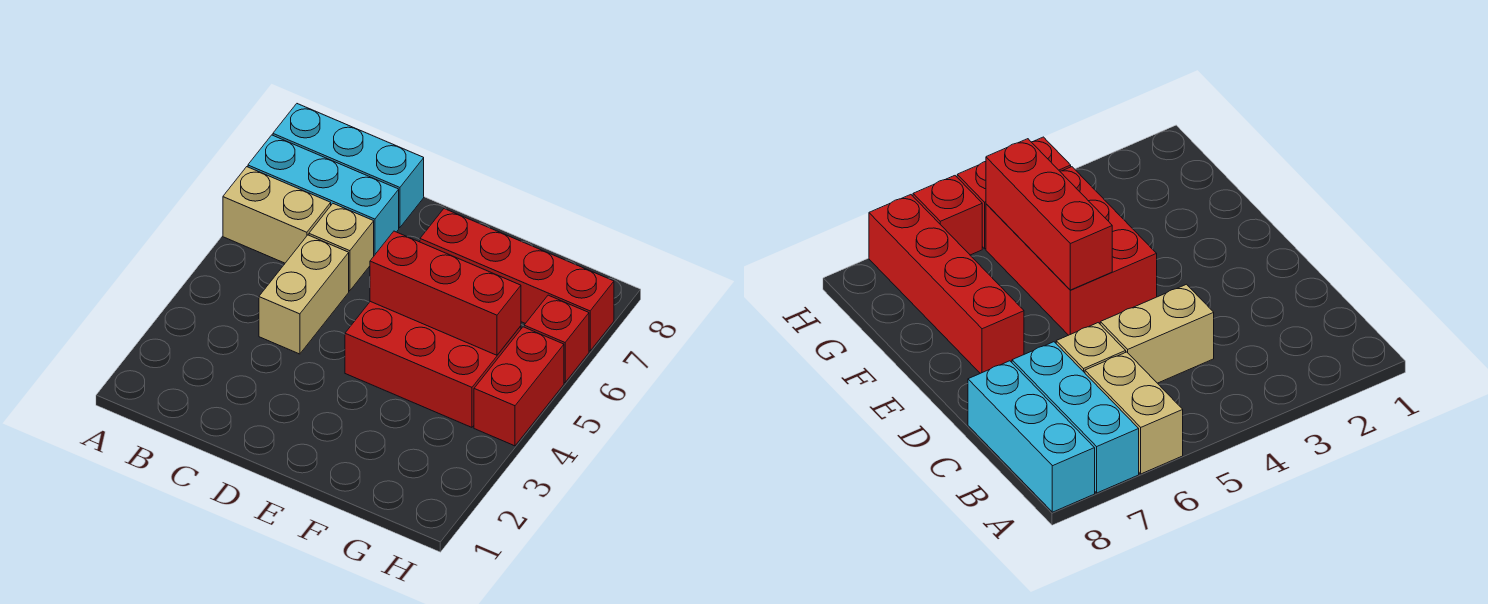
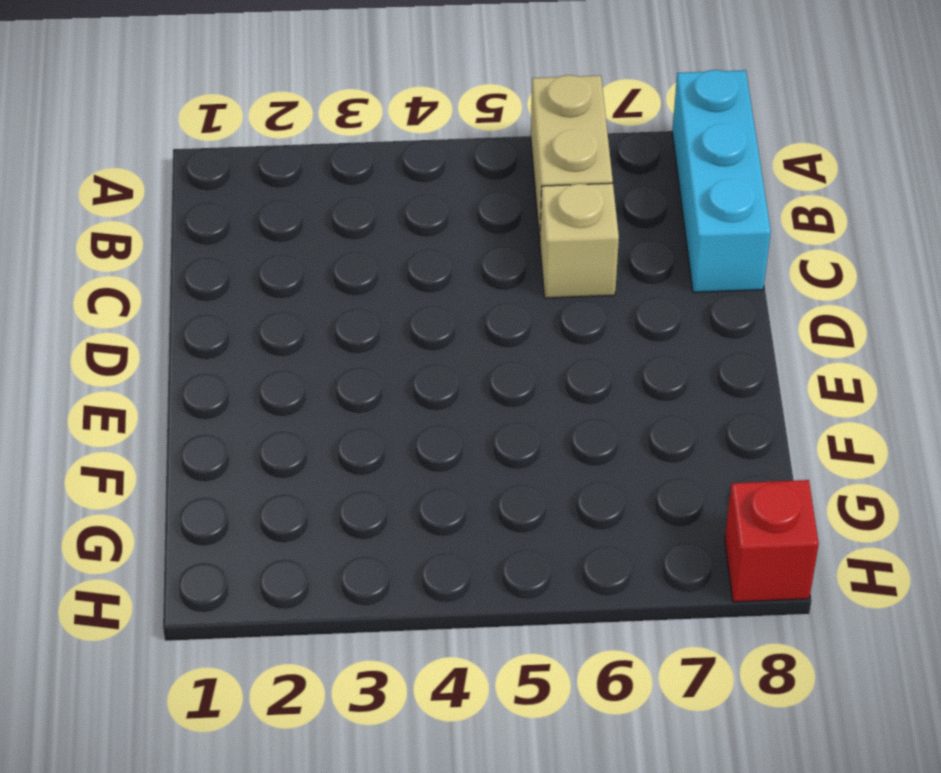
red brick H8 level 1 -> red brick H6 level 1
none -> cyan brick A7:C7 level 1
none -> tan brick C4:C5 level 1

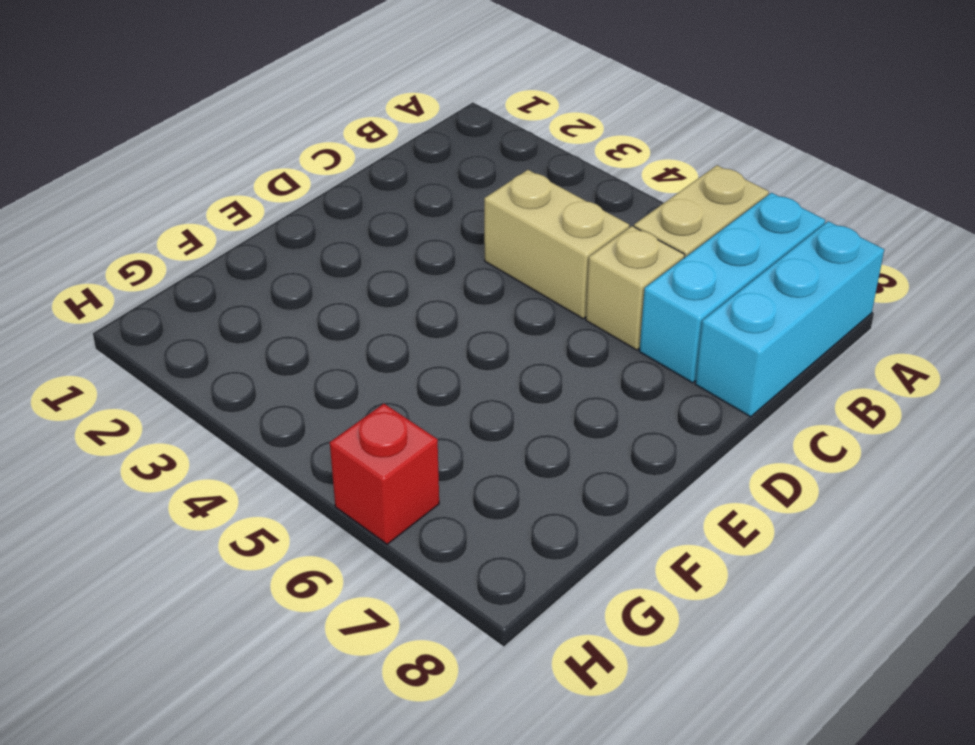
none -> red brick E4:G5 level 1
none -> red brick E7:H7 level 1

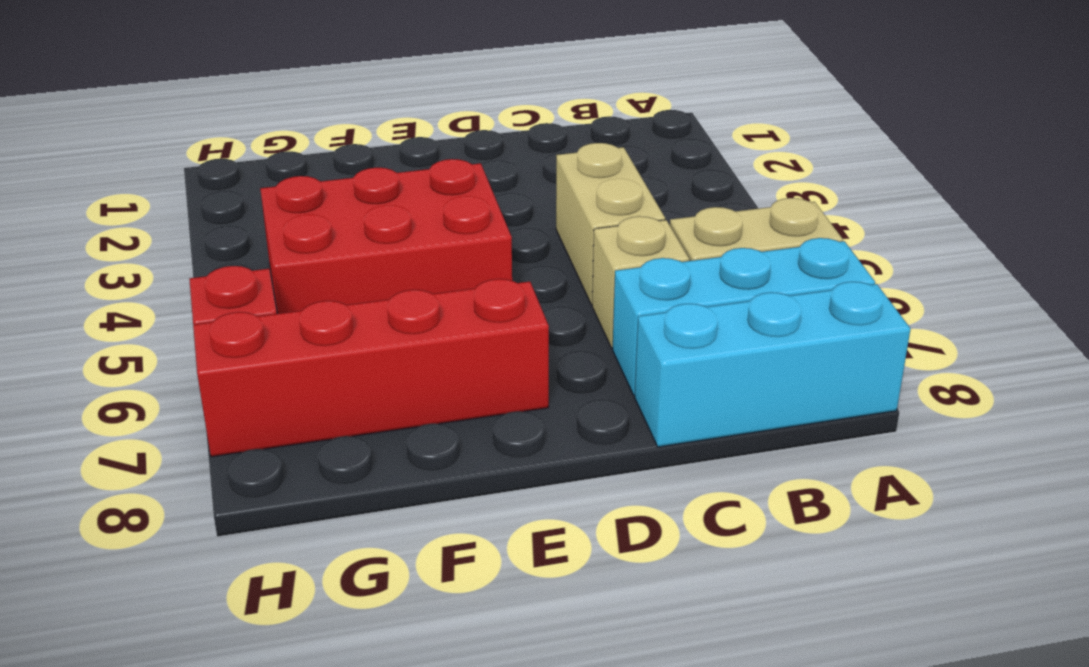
none -> red brick H4:H5 level 1
none -> red brick E5:G5 level 2

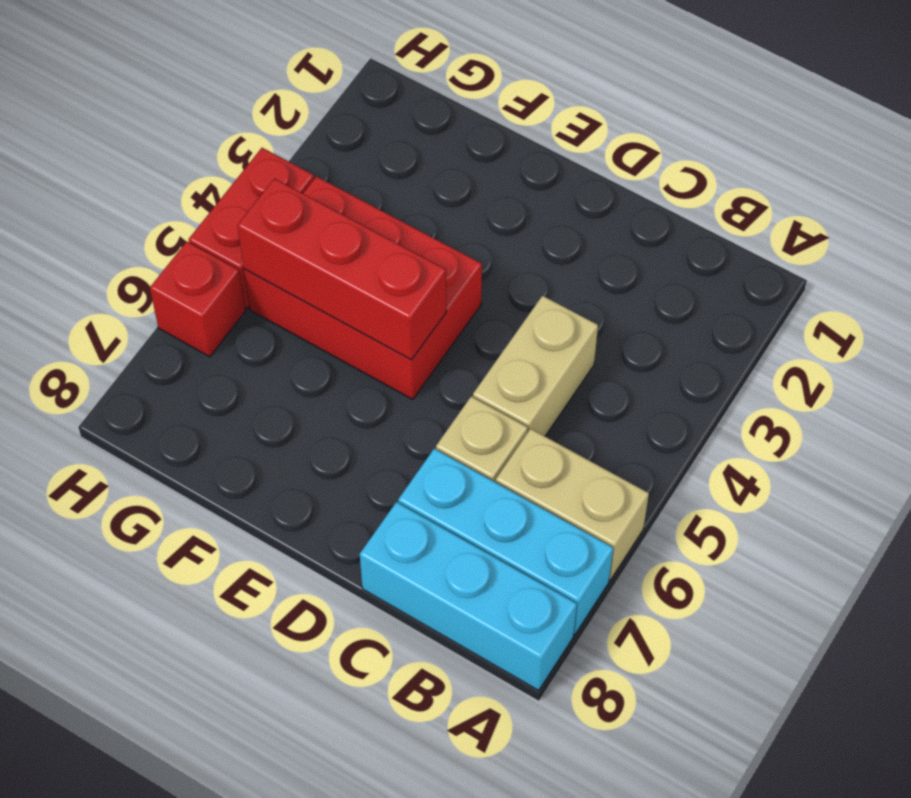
none -> red brick E7:H7 level 1

